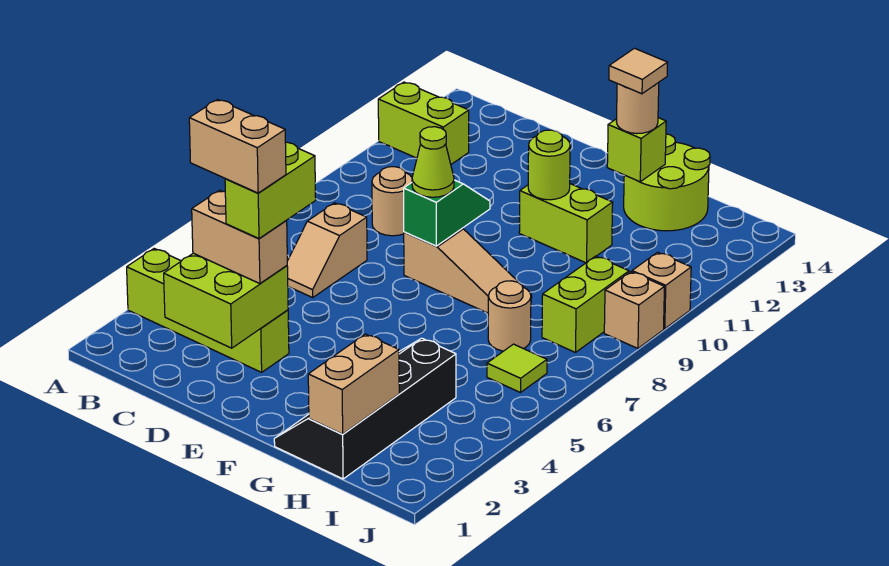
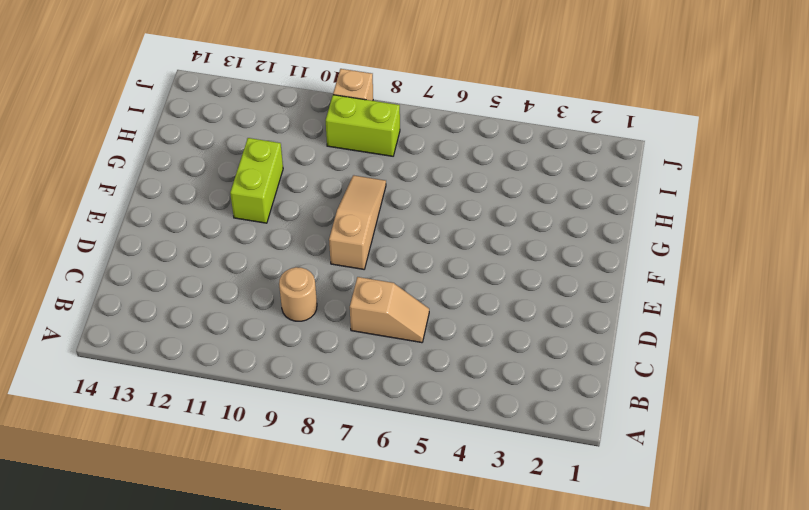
none -> lime brick A3:D3 level 1
none -> lime brick A12:B12 level 1
none -> black slope G1:H4 level 1 top H

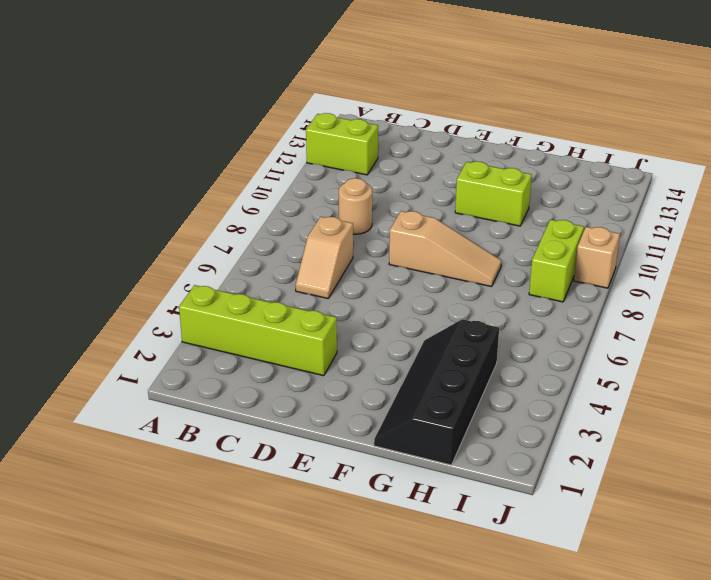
none -> lime round brick G13:H14 level 1
none -> tan round brick H7 level 1
none -> lime tile I6 level 1

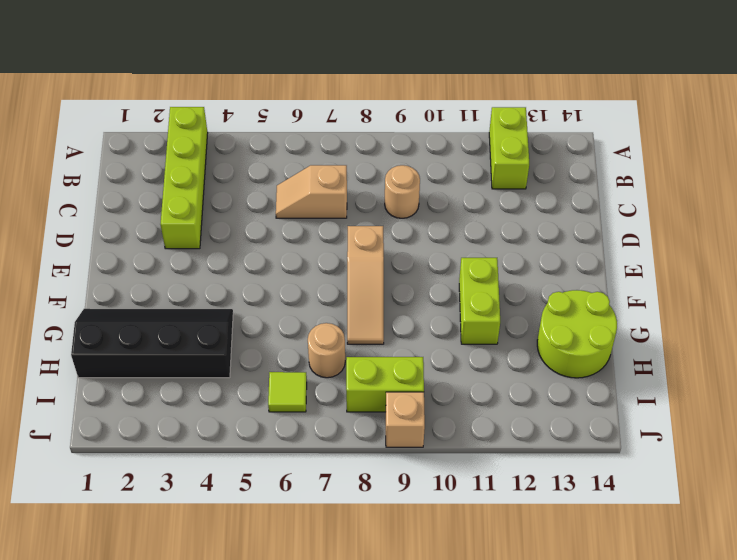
none -> tan brick J10 level 1
none -> lime brick C2:D3 level 2
none -> green slope E8:E9 level 2 top 8

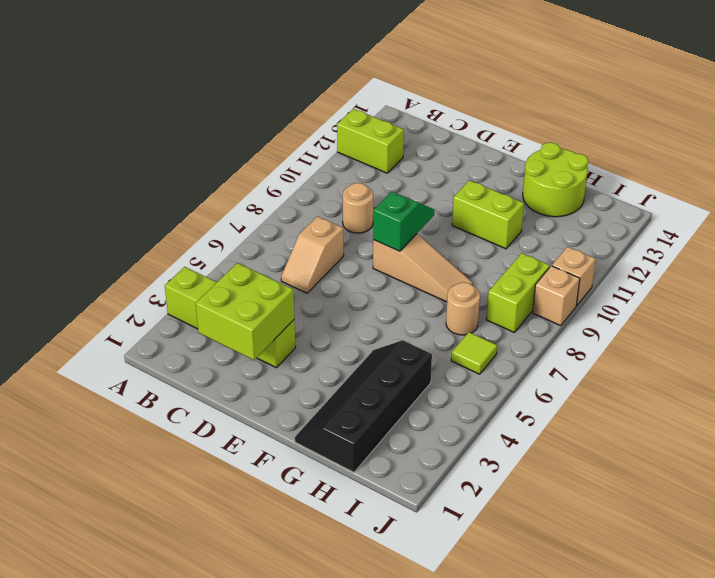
none -> lime round brick F11 level 2
none -> lime brick G13 level 2
none -> tan brick H1:H2 level 2

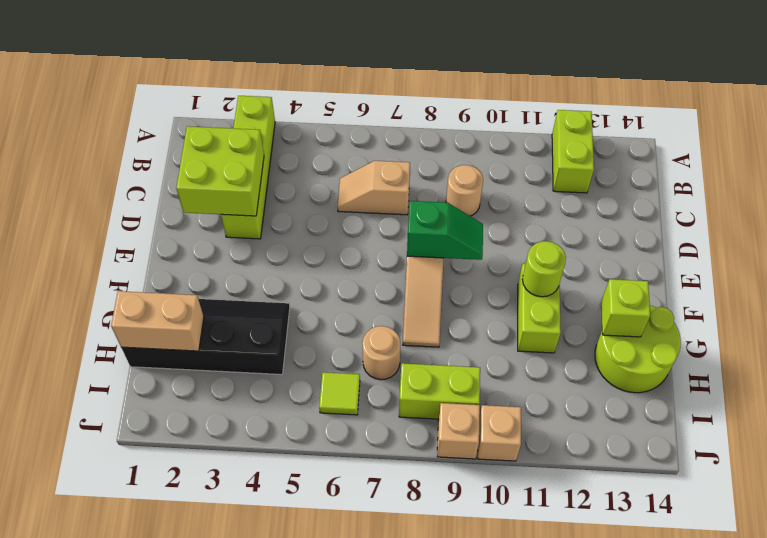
none -> tan brick C3:D3 level 3
none -> lime cone E8 level 3
none -> tan round brick G13 level 3

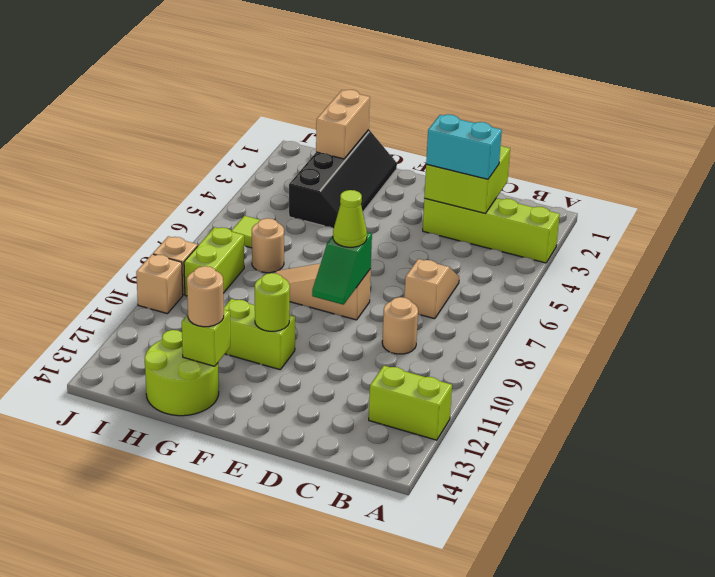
cyan brick C3:D3 level 3 -> tan brick C3:D3 level 3
none -> lime brick D3:D4 level 4
none -> tan tile G13 level 4
none -> tan brick C3:D3 level 5

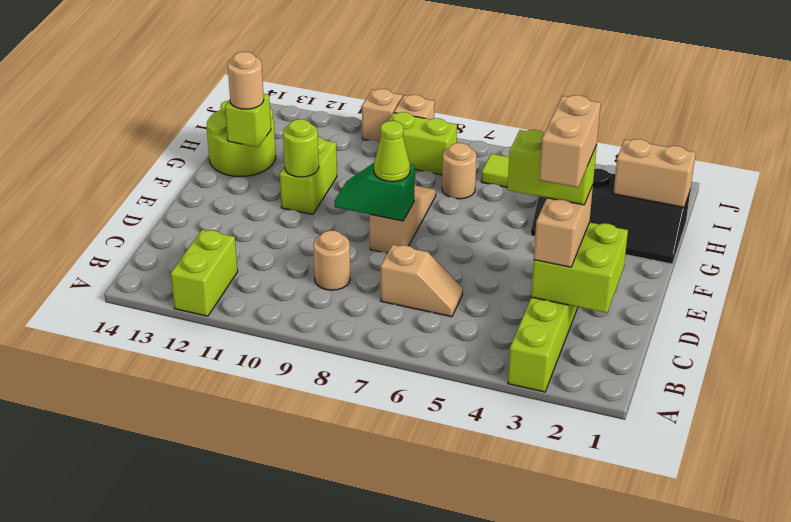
none -> tan tile G13 level 4

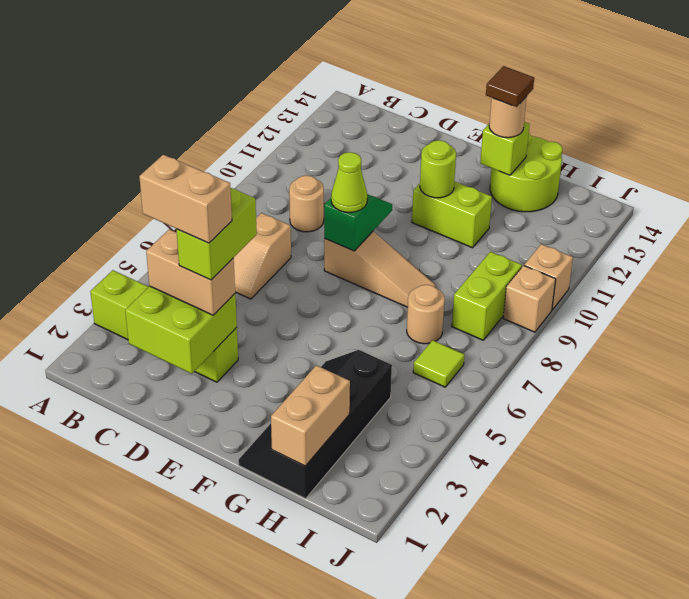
brown tile G13 level 4 -> tan tile G13 level 4
none -> lime brick A12:B12 level 1

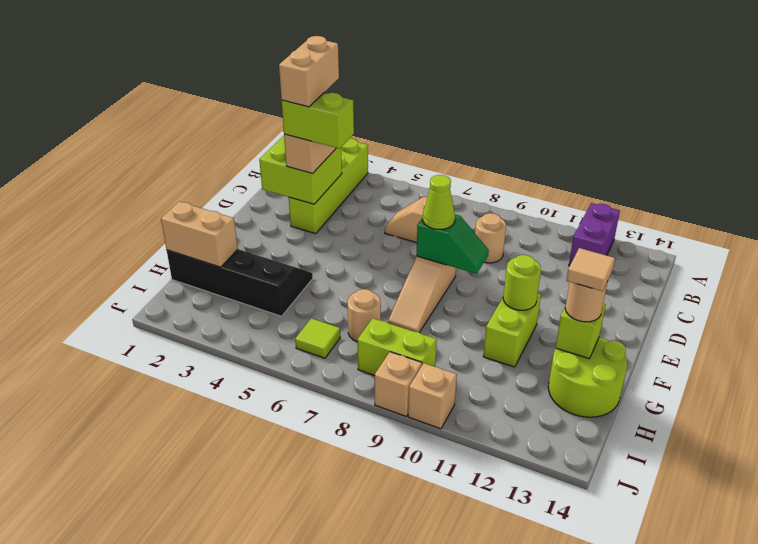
purple brick A12:B12 level 1 -> lime brick A12:B12 level 1

